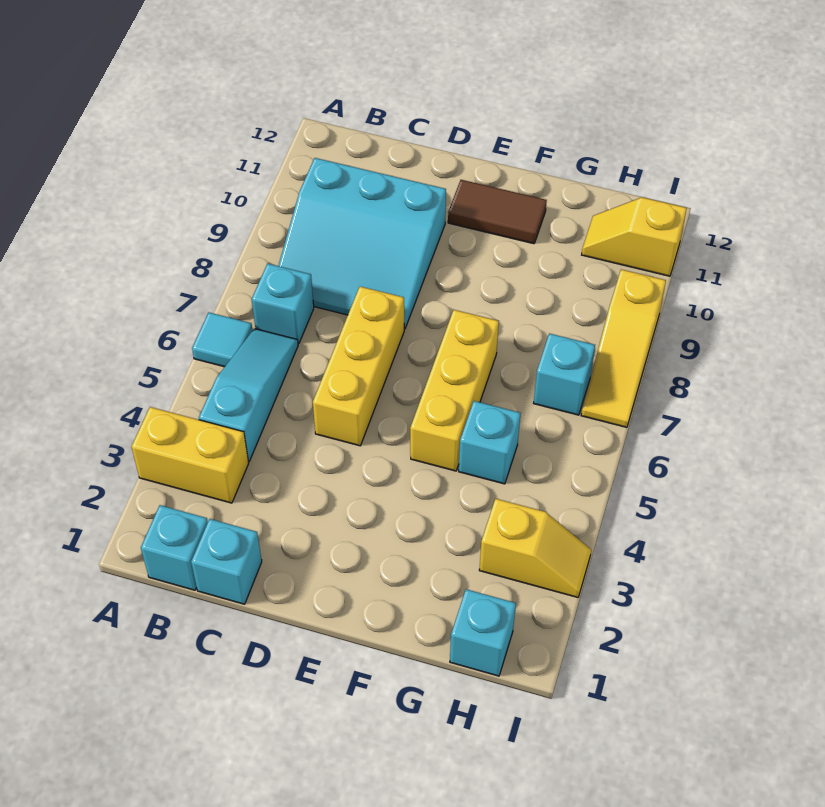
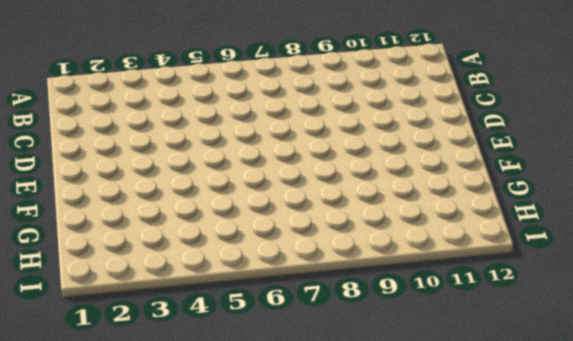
none -> yellow brick A3:B3 level 1
none -> cyan tile A6 level 1
none -> cyan brick B1 level 1

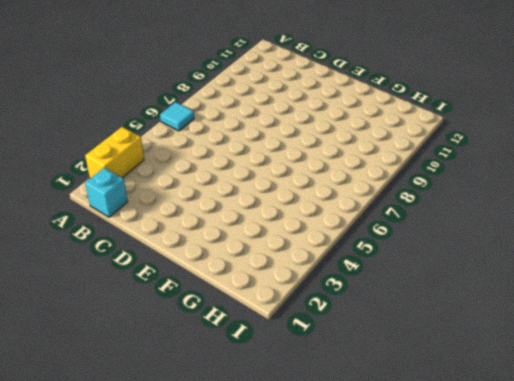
yellow brick A2:A3 level 1 -> yellow brick A3:B3 level 1
none -> cyan slope B4:B6 level 1 top 4
none -> cyan brick B7 level 1
none -> cyan slope B8:D10 level 1 top 10

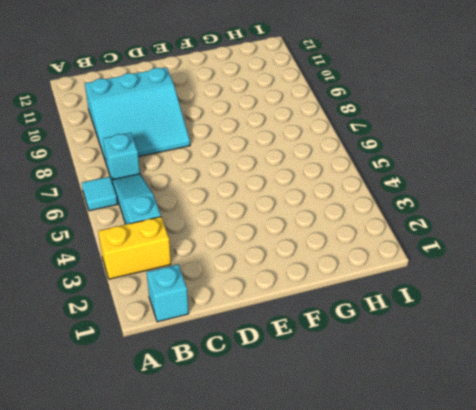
none -> cyan brick C1 level 1
none -> yellow brick D5:D7 level 1
none -> brown tile E11:F11 level 1

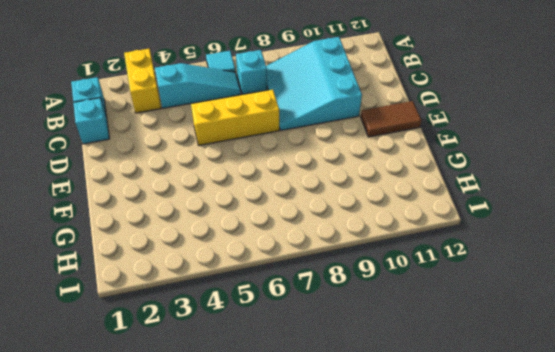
brown tile E11:E12 level 1 -> brown tile E11:F11 level 1
none -> yellow brick F5:F7 level 1
none -> cyan brick G5 level 1
none -> cyan brick H1 level 1

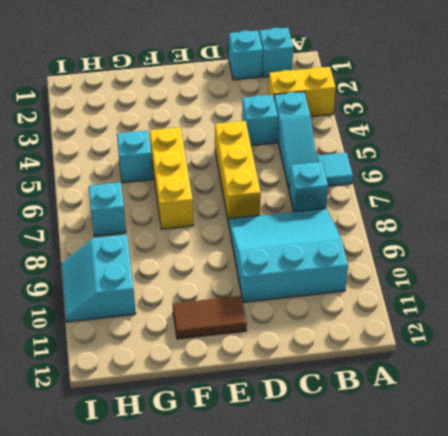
cyan brick C4 level 1 -> cyan brick H1 level 1
cyan slope H9:I10 level 1 top H -> yellow slope I7:I9 level 1 top 9
none -> yellow slope H3:I3 level 1 top H
none -> yellow slope H11:I11 level 1 top I

